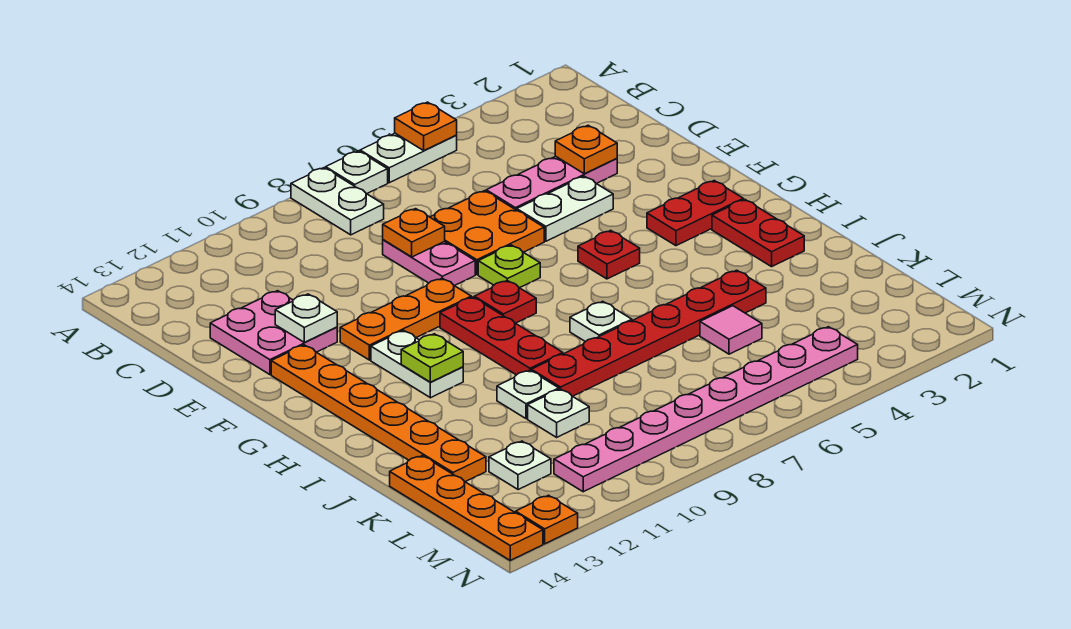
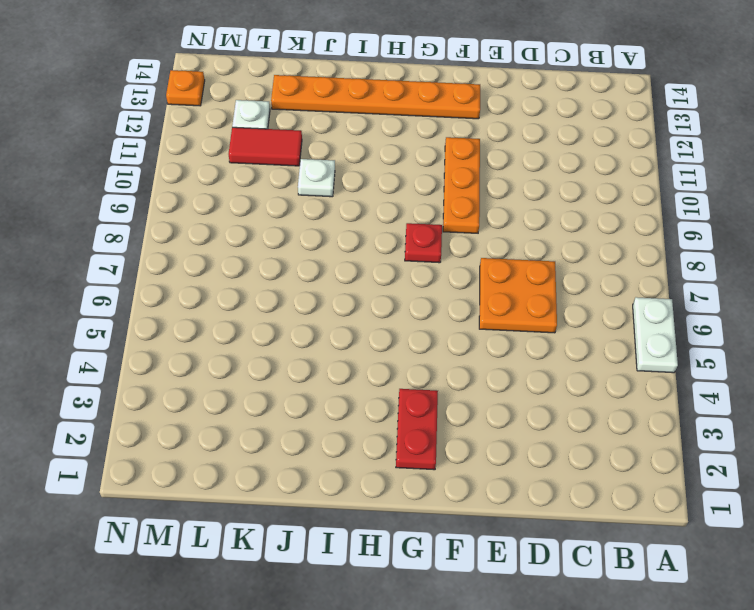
red tile K11:L11 level 1 -> none
none -> white plate A7 level 1
none -> white plate A8:B8 level 1
none -> pink plate D3:D5 level 1
none -> pink plate D8:E8 level 1

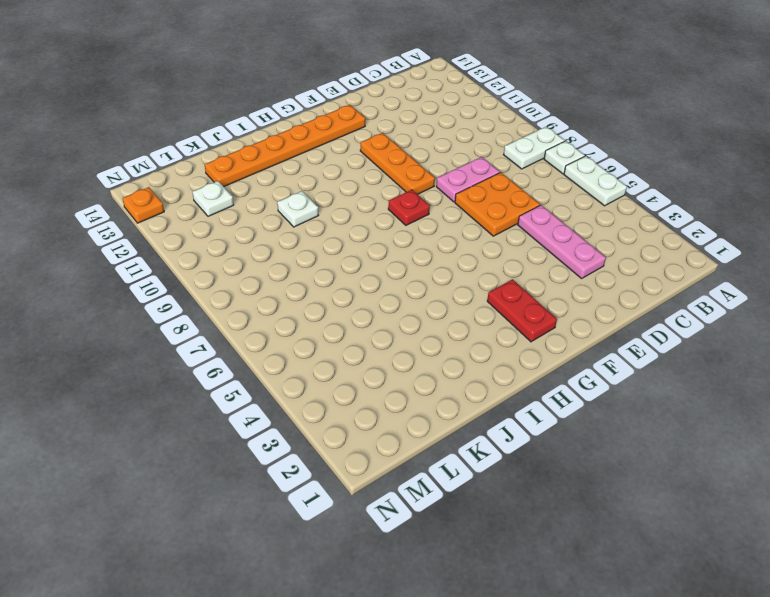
none -> pink plate D12:E13 level 1
none -> white plate E4:E5 level 1
none -> lime plate F7 level 1
none -> red plate G5 level 1

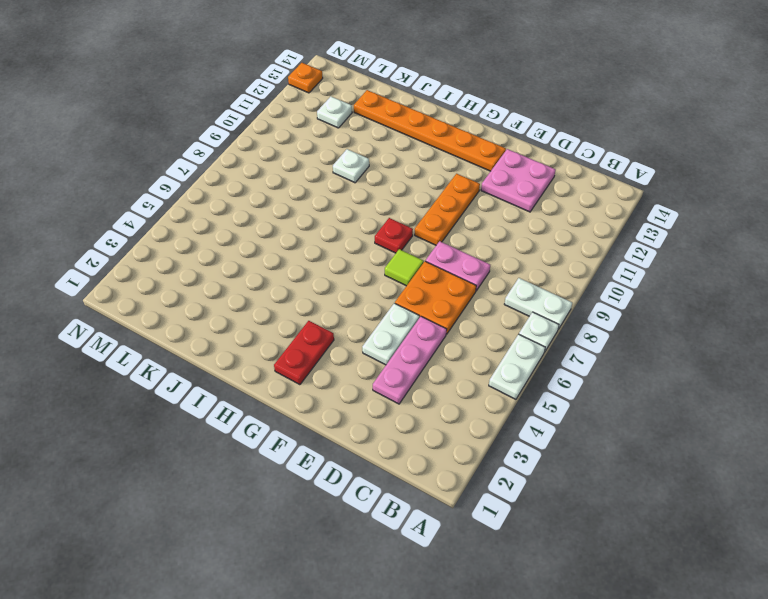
lime tile F7 level 1 -> lime plate F7 level 1
none -> red plate G5 level 1
none -> red plate G9:I9 level 1
none -> white plate G11:H11 level 1
none -> red plate H2:I2 level 1

